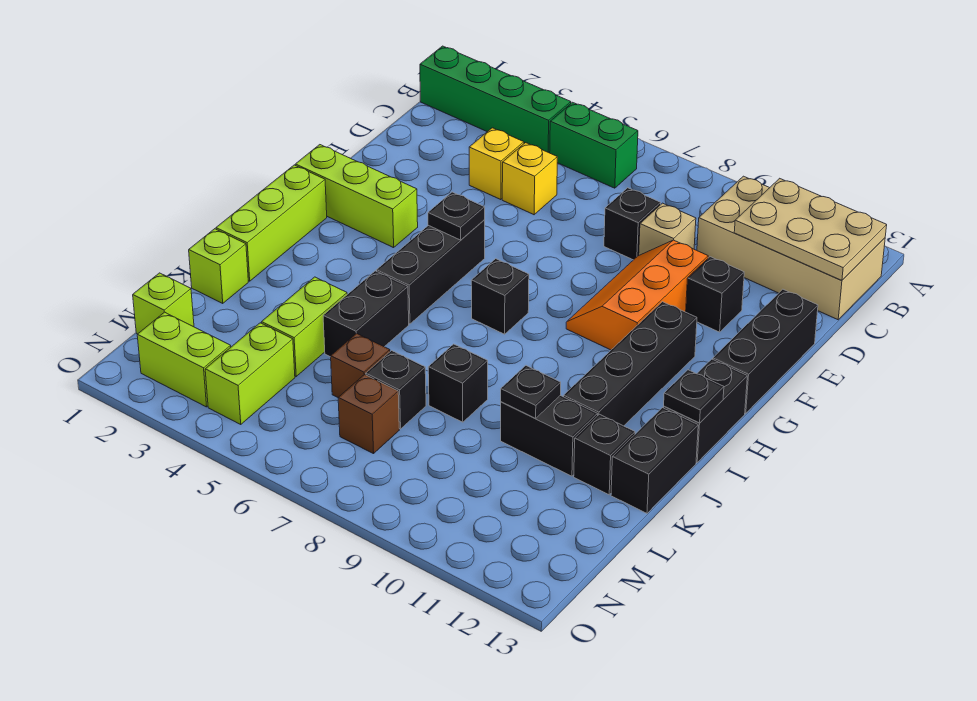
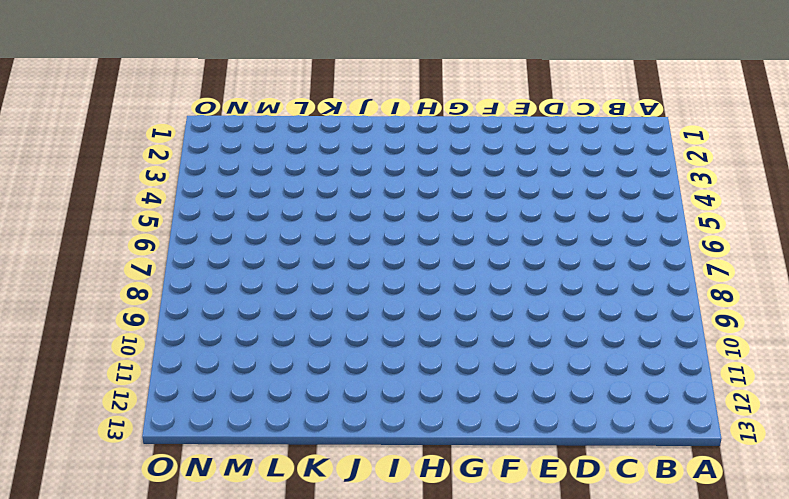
none -> green brick B1:B4 level 1
none -> green brick B5:B6 level 1
none -> tan brick B10:C13 level 1
none -> yellow brick D4 level 1

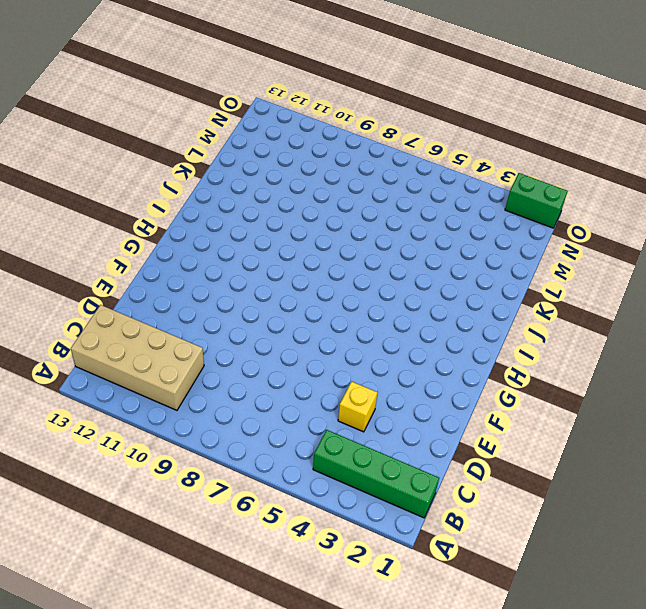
green brick O1:O2 level 1 -> green brick B5:B6 level 1
none -> yellow brick D5 level 1
none -> black brick D8 level 1
none -> tan brick D9 level 1
none -> orange slope E9:G10 level 1 top 10

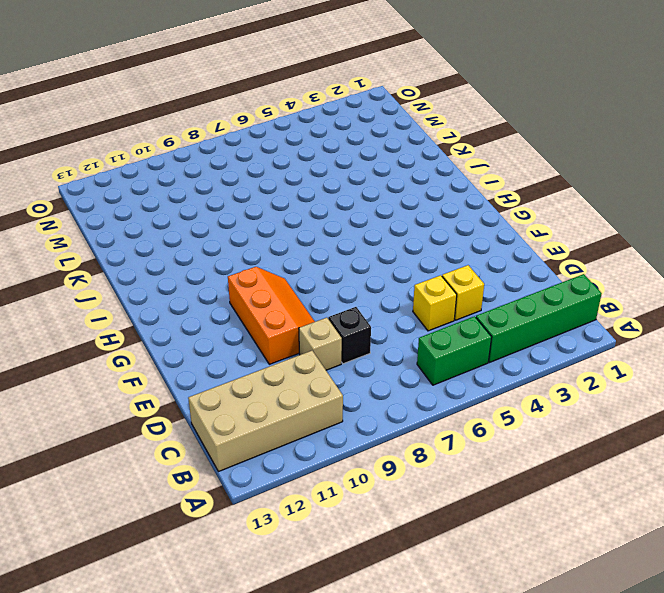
none -> black brick E11 level 1
none -> black brick E13:G13 level 1
none -> lime brick G1:G3 level 1
none -> black brick G5:I5 level 1

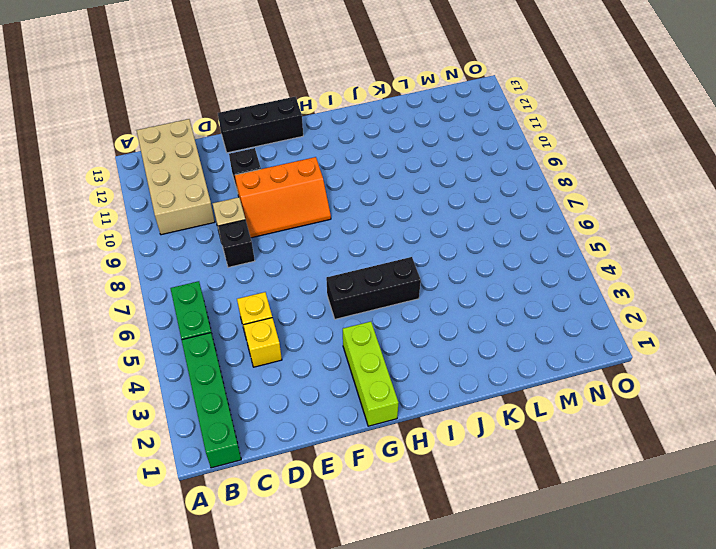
none -> black brick G11:J11 level 1
none -> lime brick H1:J1 level 1
none -> black brick H7 level 1
none -> black brick H13:I13 level 1

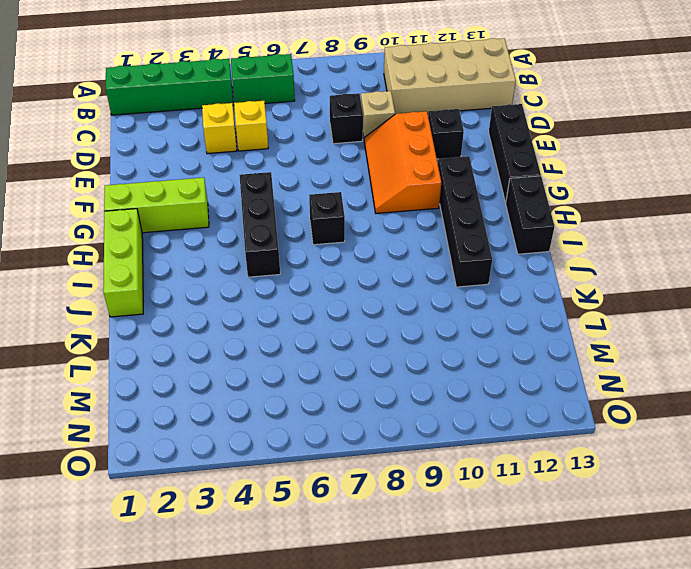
none -> black brick J5:K5 level 1
none -> black brick J13:K13 level 1
none -> lime brick K1 level 1
none -> lime brick K4:L4 level 1

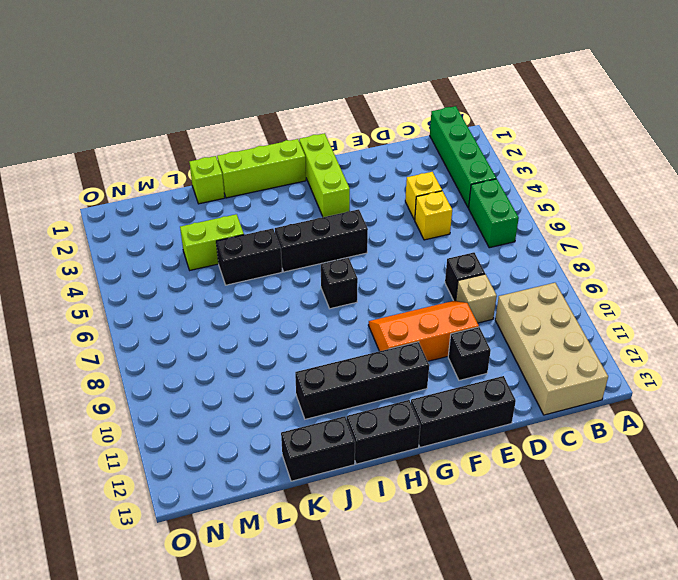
none -> black brick K8 level 1
none -> black brick K10:K11 level 1
none -> black brick K12 level 1
none -> brown brick L6 level 1

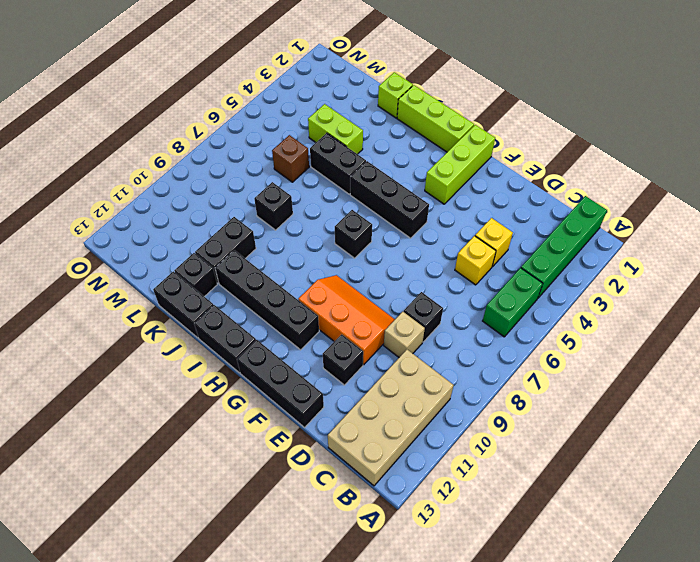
none -> black brick L7 level 1
none -> lime brick M1 level 1
none -> lime brick M4:N4 level 1
none -> brown brick M7 level 1

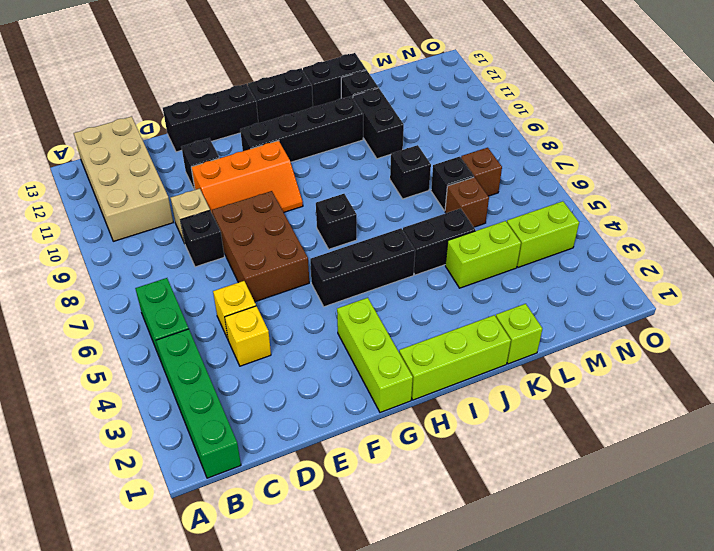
brown brick E6:F8 level 1 -> none
none -> lime brick M1 level 1
none -> lime brick N2:N3 level 1
none -> tan plate B11:C13 level 2
none -> black plate G5 level 2

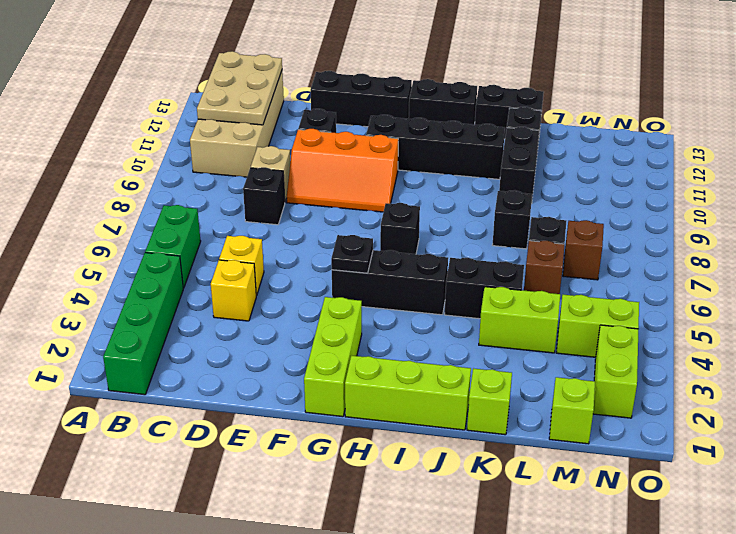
none -> black plate I13 level 2
none -> black plate K10 level 2

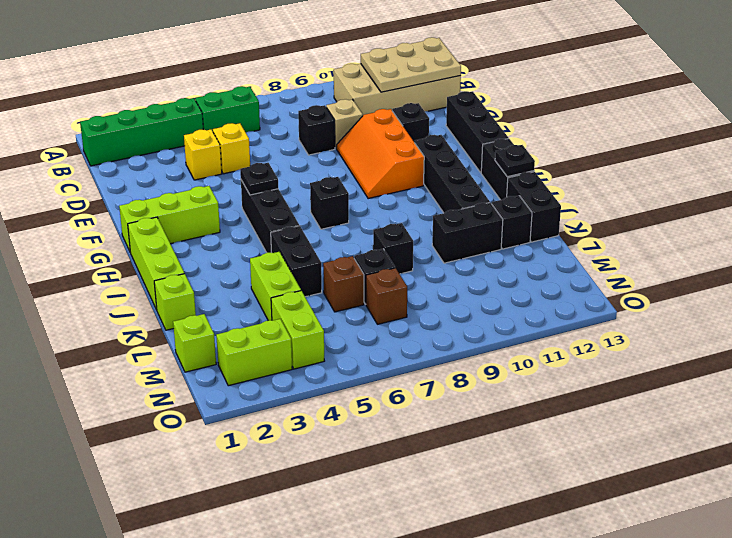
none -> black plate K10 level 2

